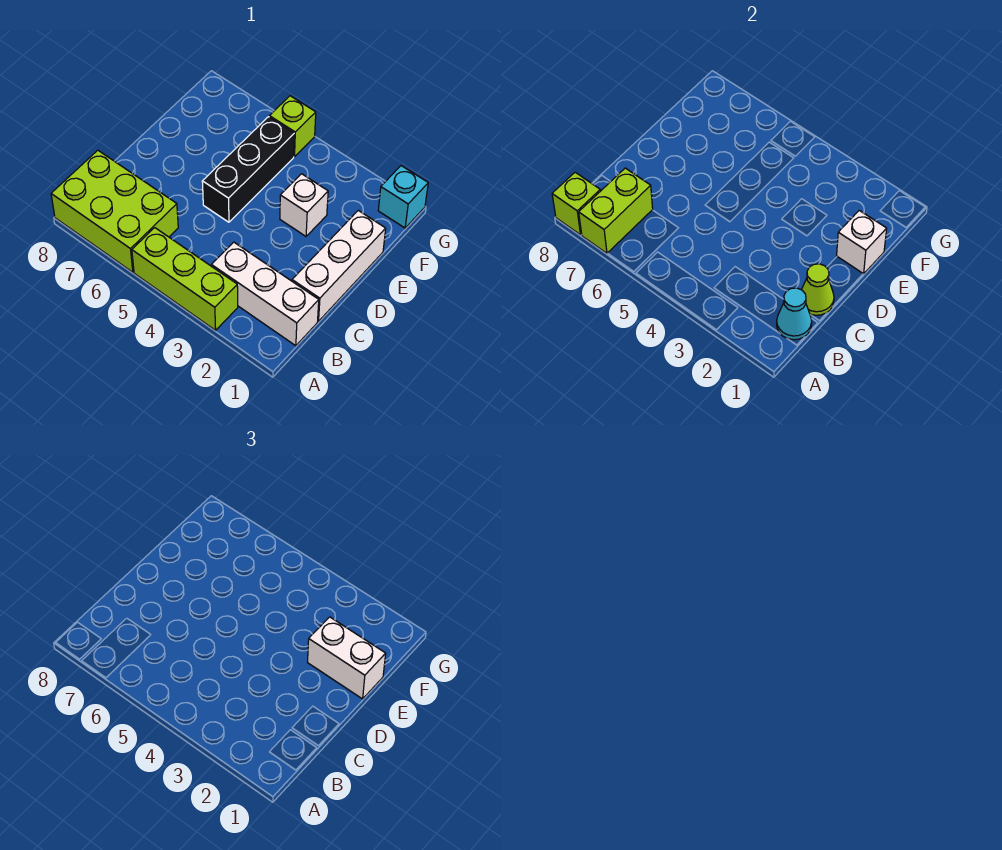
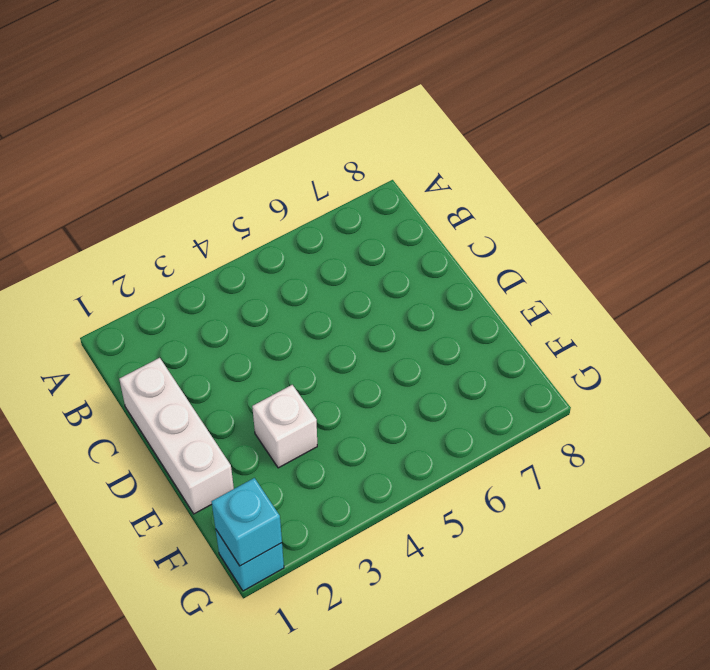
cyan brick G1 level 2 -> none
none -> lime brick A3:A5 level 1
none -> lime brick A6:B8 level 1
none -> white brick B1:B3 level 1

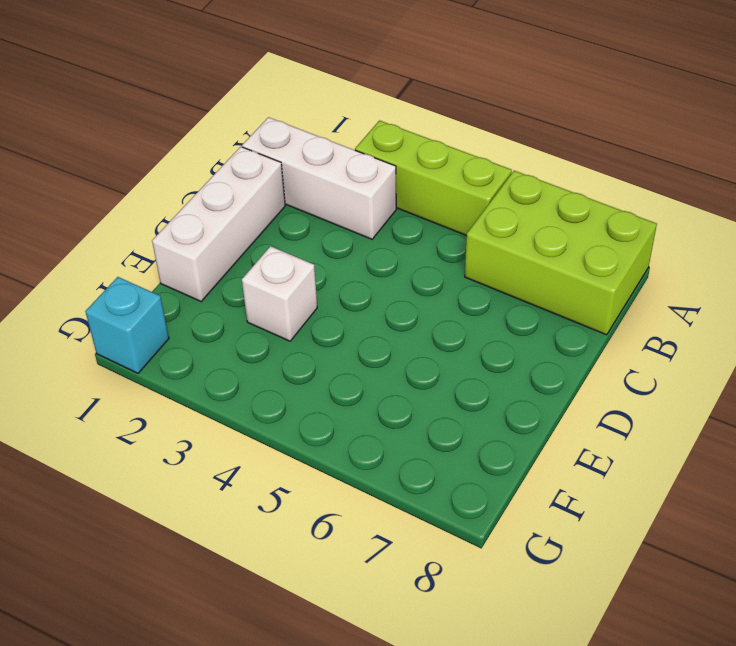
none -> black brick D5:F5 level 1
none -> lime brick G5 level 1
none -> lime brick A7:B7 level 2

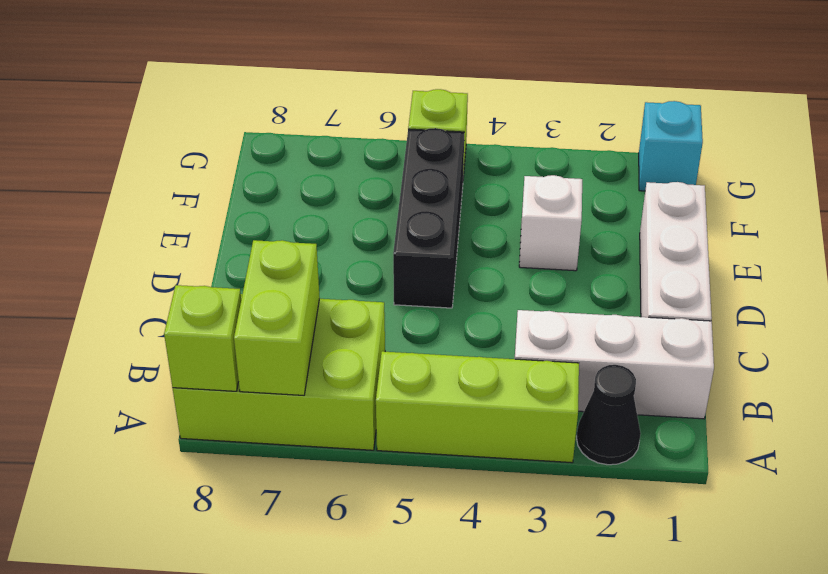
black cone A2 level 1 -> none
none -> cyan cone B1 level 2
none -> lime cone C1 level 2
none -> white brick E1 level 2

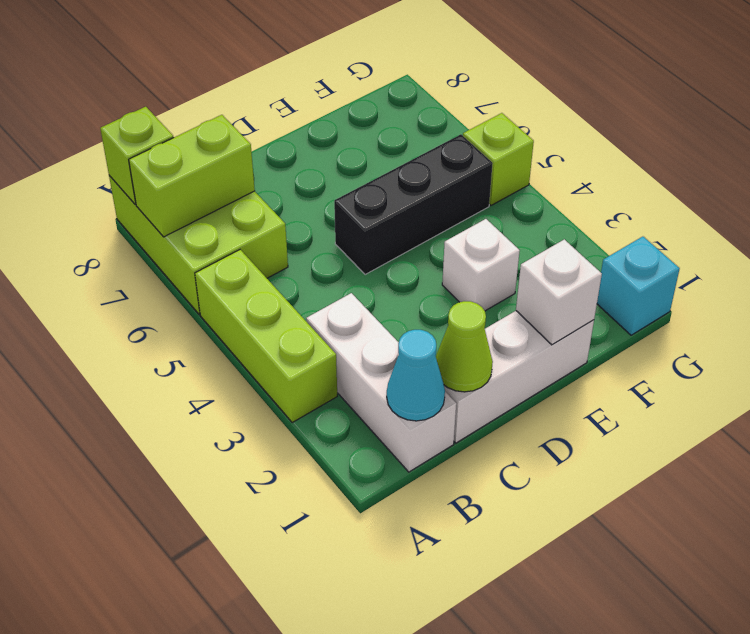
none -> white brick E1:E2 level 3

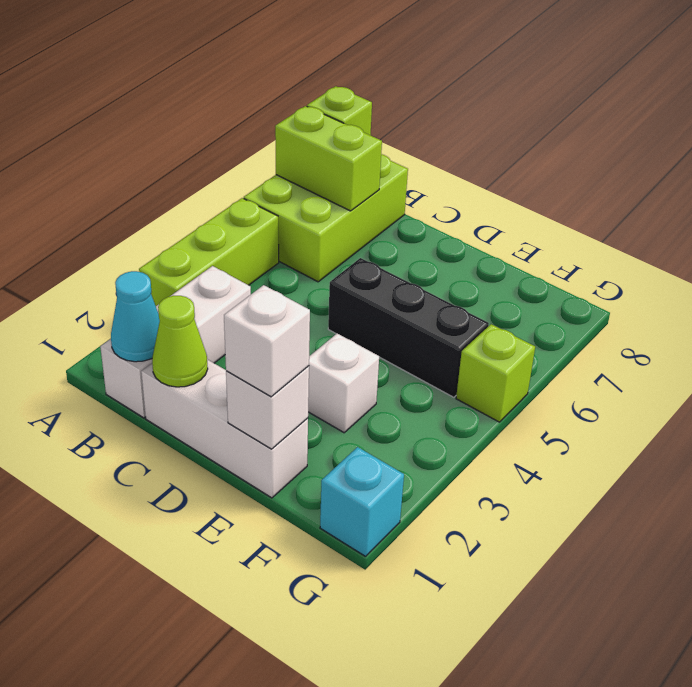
white brick E1 level 3 -> white brick E1:E2 level 3

